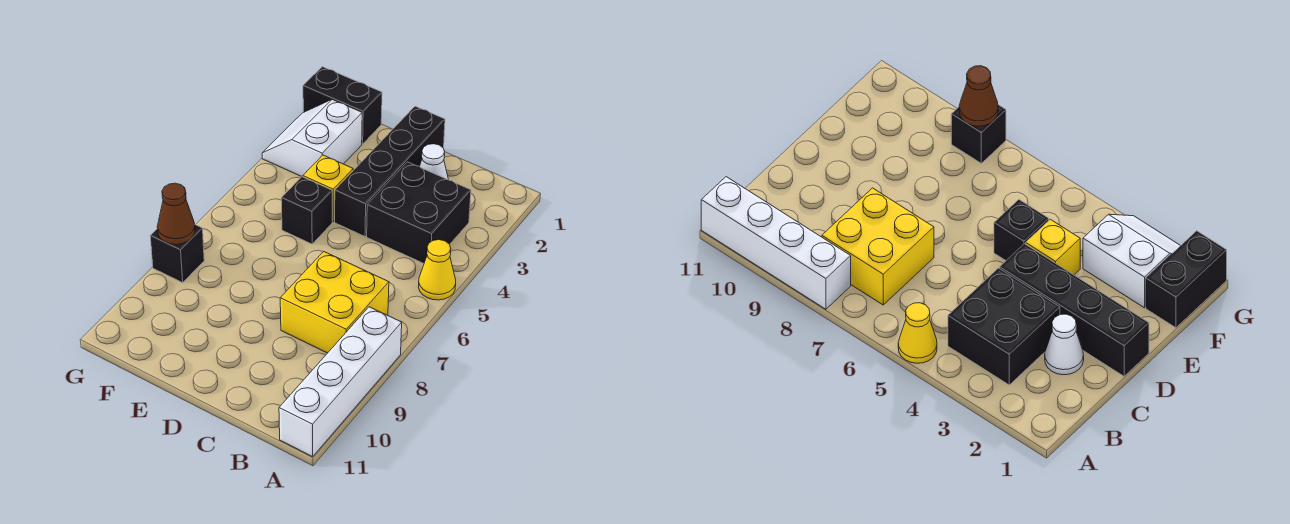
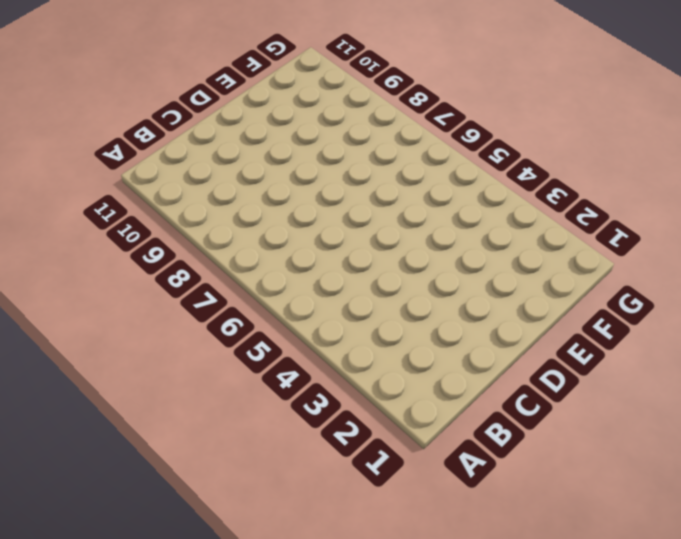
none -> yellow cone A5 level 1
none -> white brick A8:A11 level 1
none -> black brick B3:C4 level 1

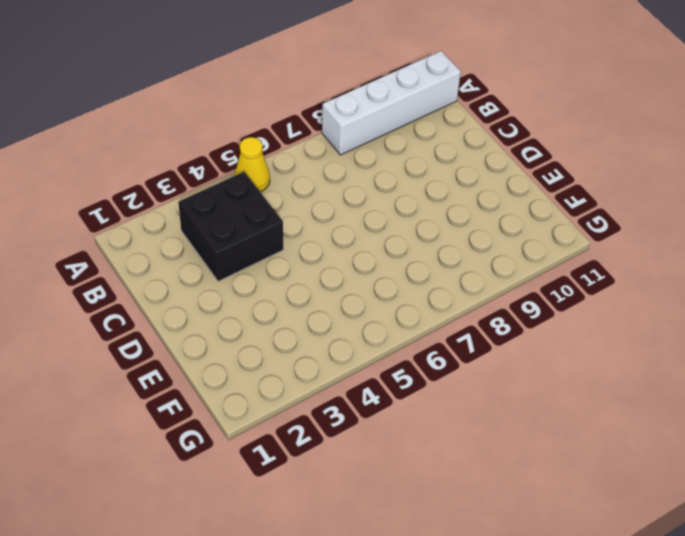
none -> yellow brick B7:C8 level 1
none -> white cone C2 level 1
none -> black brick D1:D4 level 1

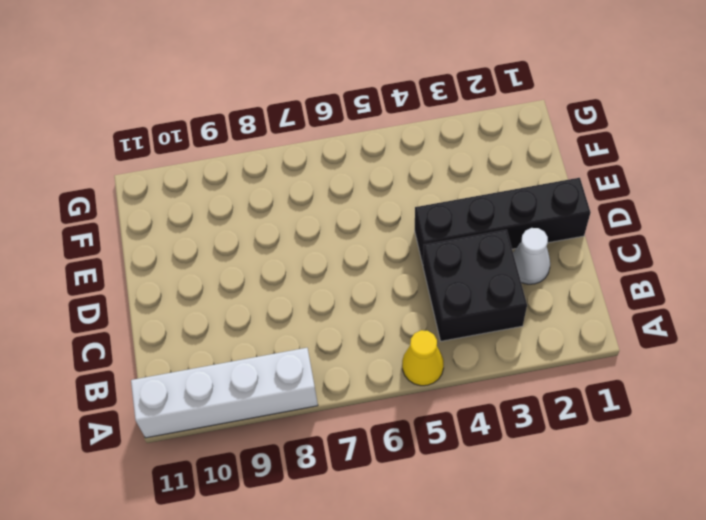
none -> yellow brick B7:C8 level 1
none -> yellow brick E4 level 1
none -> black brick E5 level 1

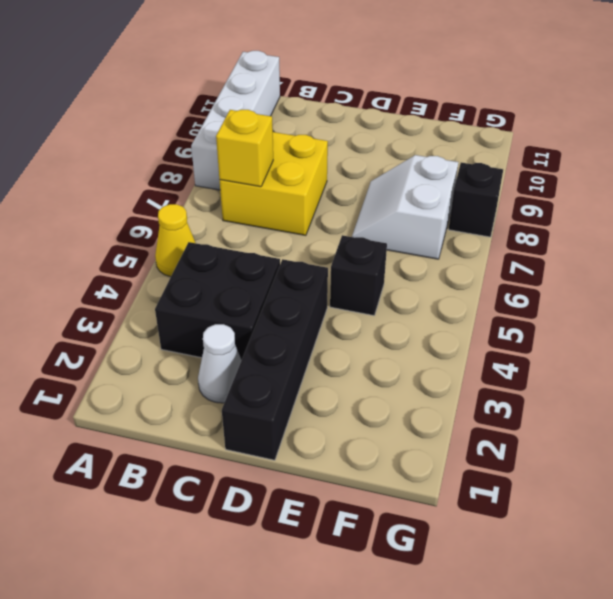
yellow brick B7 level 2 -> yellow brick E4 level 1
white slope E7:F8 level 1 top F -> white slope F2:G3 level 1 top F
none -> black brick F1:G1 level 1
none -> brown cone G8 level 2

